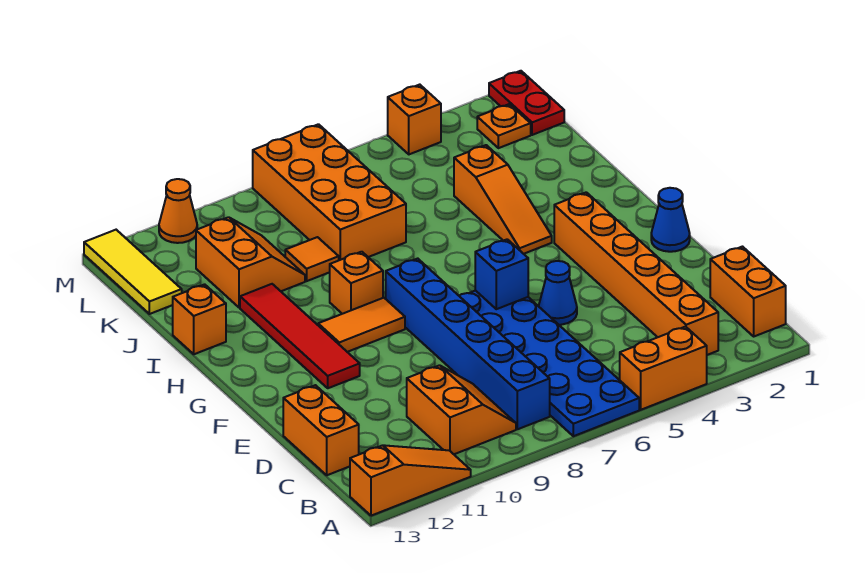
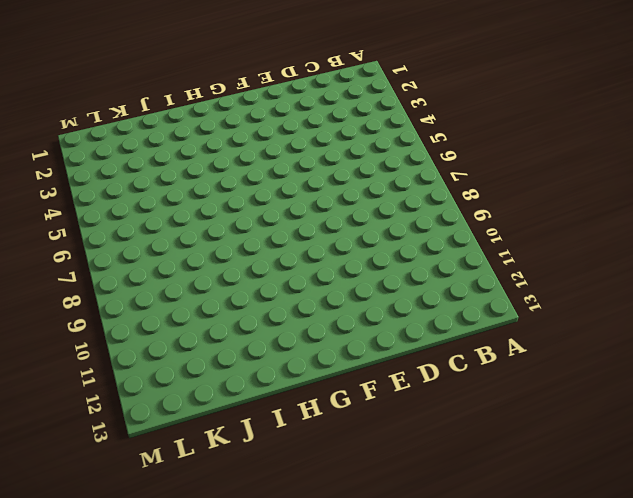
none -> orange brick A4:A5 level 1
none -> blue plate A6:F7 level 1
none -> orange slope A11:A13 level 1 top 13

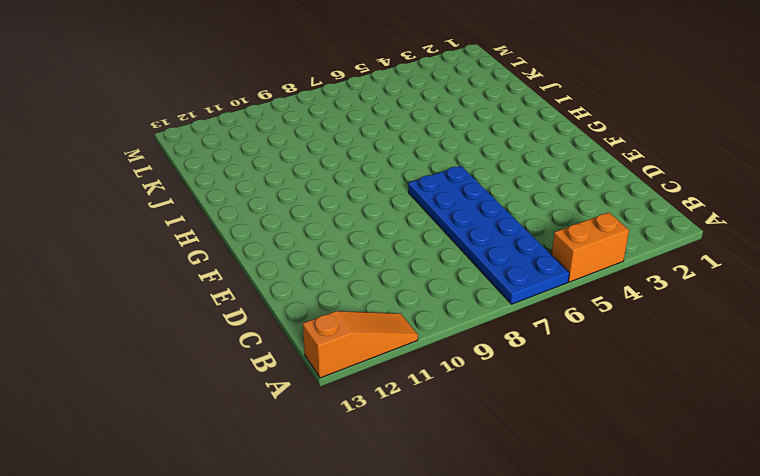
none -> orange brick B1:C1 level 1
none -> orange brick B3:G3 level 1
none -> blue brick B8:G8 level 1

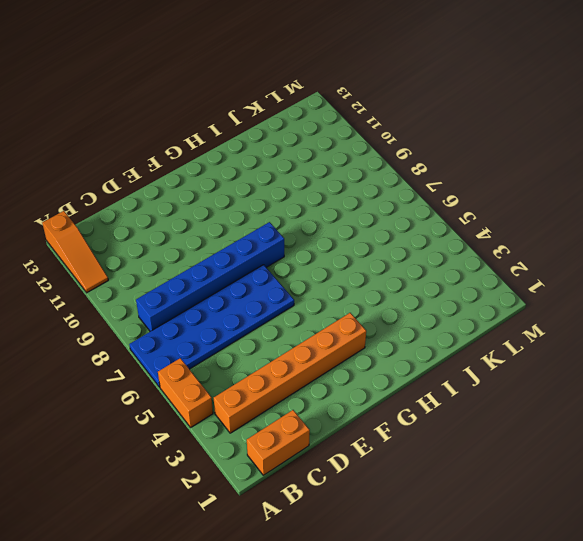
none -> orange slope B9:C10 level 1 top 10
none -> orange brick C13:D13 level 1
none -> blue cone E5 level 1

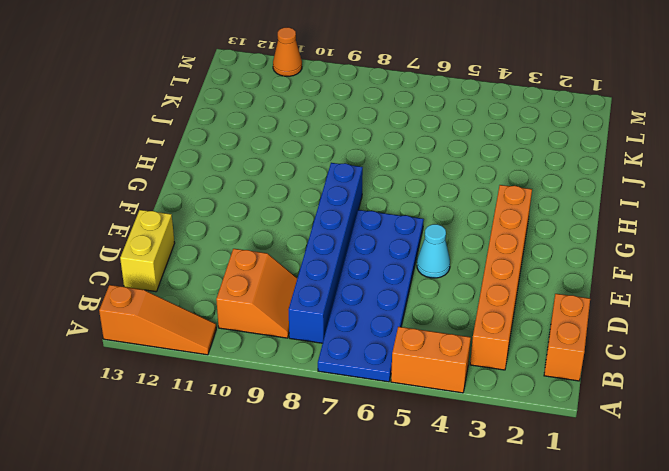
yellow brick C13:D13 level 1 -> orange brick C13:D13 level 1
cyan cone E5 level 1 -> blue cone E5 level 1
none -> blue cone F1 level 1
none -> red tile F11:I11 level 1
none -> orange tile G9:G10 level 1

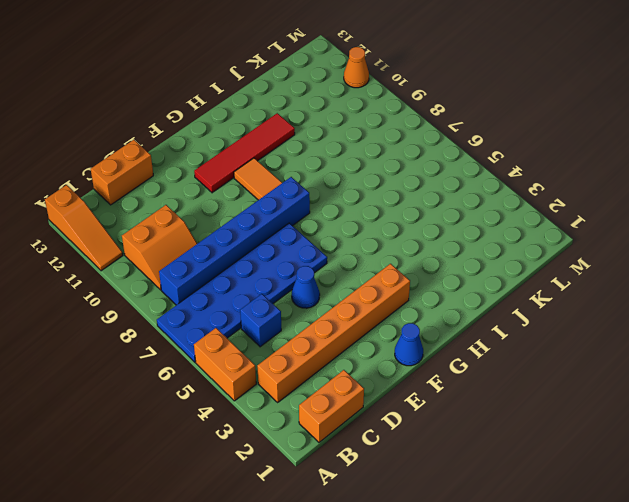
blue brick C5 level 1 -> blue brick F6 level 2
none -> orange slope H4:J4 level 1 top J
none -> orange brick H9 level 1
none -> orange brick I13 level 1

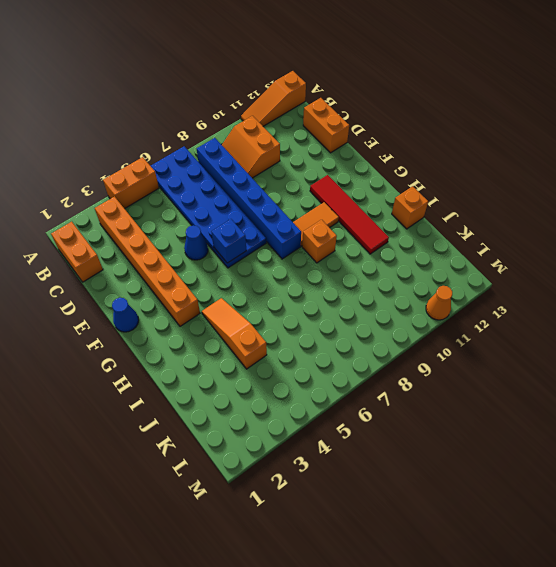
none -> orange brick J7:M8 level 1
none -> orange tile J9 level 1
none -> orange slope J10:K11 level 1 top 11

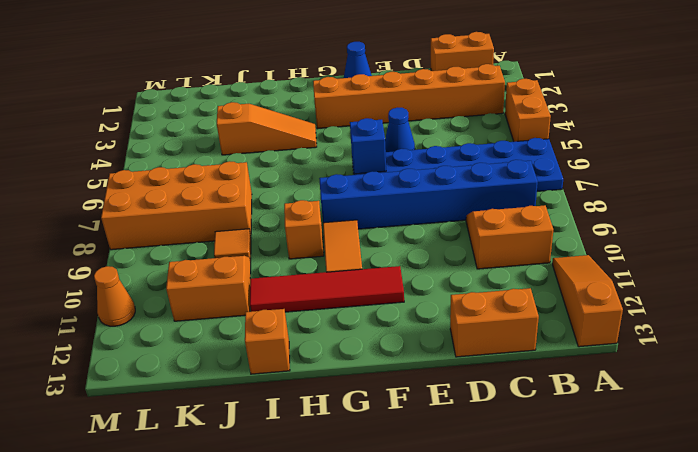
none -> yellow tile K13:M13 level 1
none -> red plate L1:M1 level 1
none -> orange plate L2 level 1

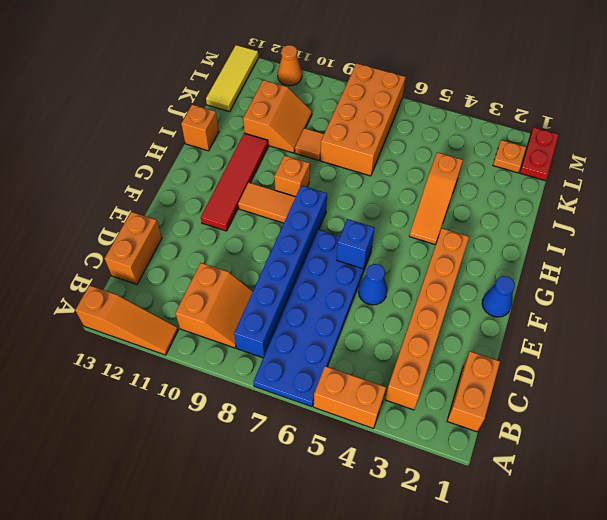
none -> orange brick M4 level 1

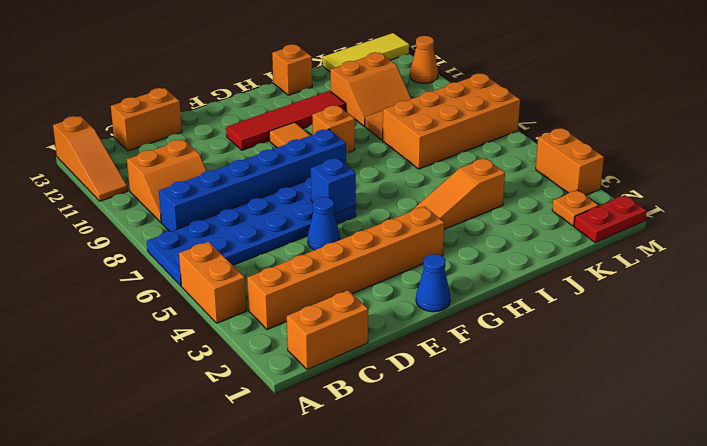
orange brick M3:M4 level 1 -> orange brick M4 level 1

